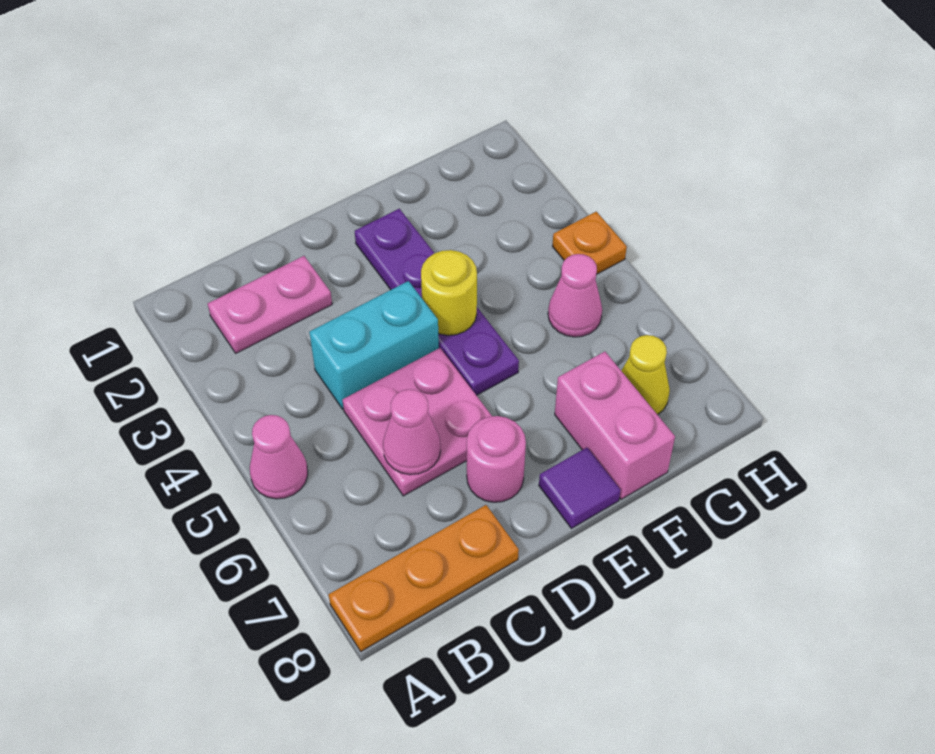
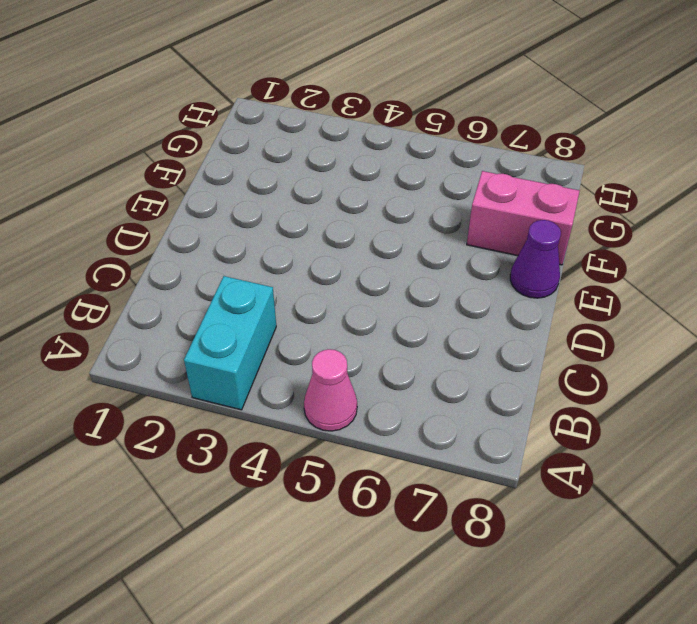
cyan brick A3:B3 level 1 -> cyan brick C4:D4 level 1
purple cone E8 level 1 -> purple tile E8 level 1
none -> orange plate A8:C8 level 1
none -> pink plate B2:C2 level 1
none -> pink plate C5:D6 level 1

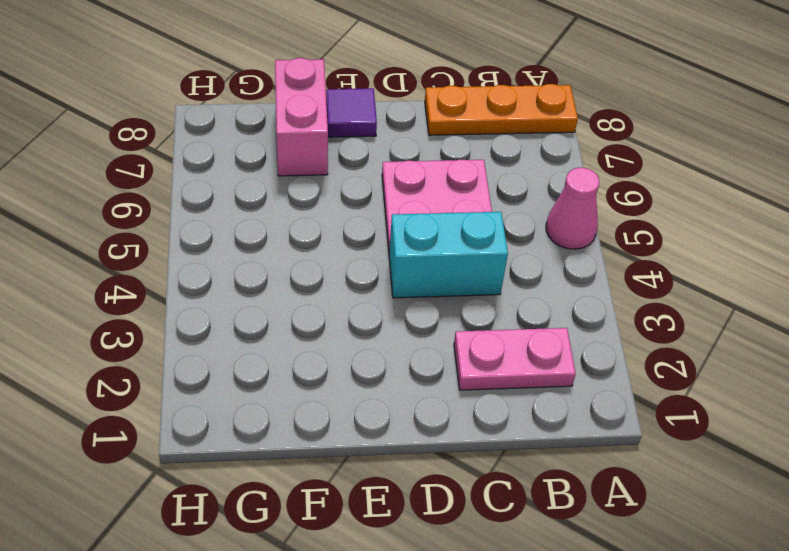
none -> pink round brick D7 level 1
none -> purple plate E2:E5 level 1
none -> pink cone G5 level 1

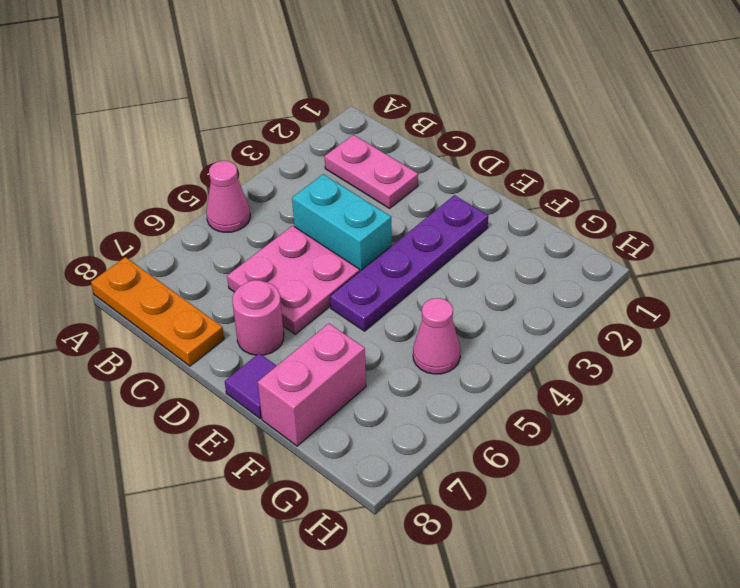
none -> yellow cone G7 level 1
none -> orange plate H4 level 1
none -> pink cone C6 level 2

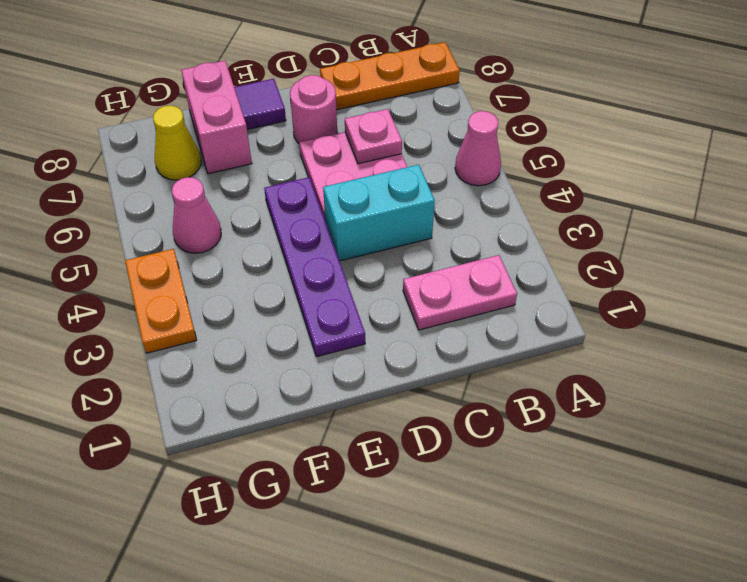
pink plate C6 level 2 -> pink cone C6 level 2
orange plate H3:H4 level 1 -> orange plate H4 level 1
none -> yellow round brick E4 level 2

